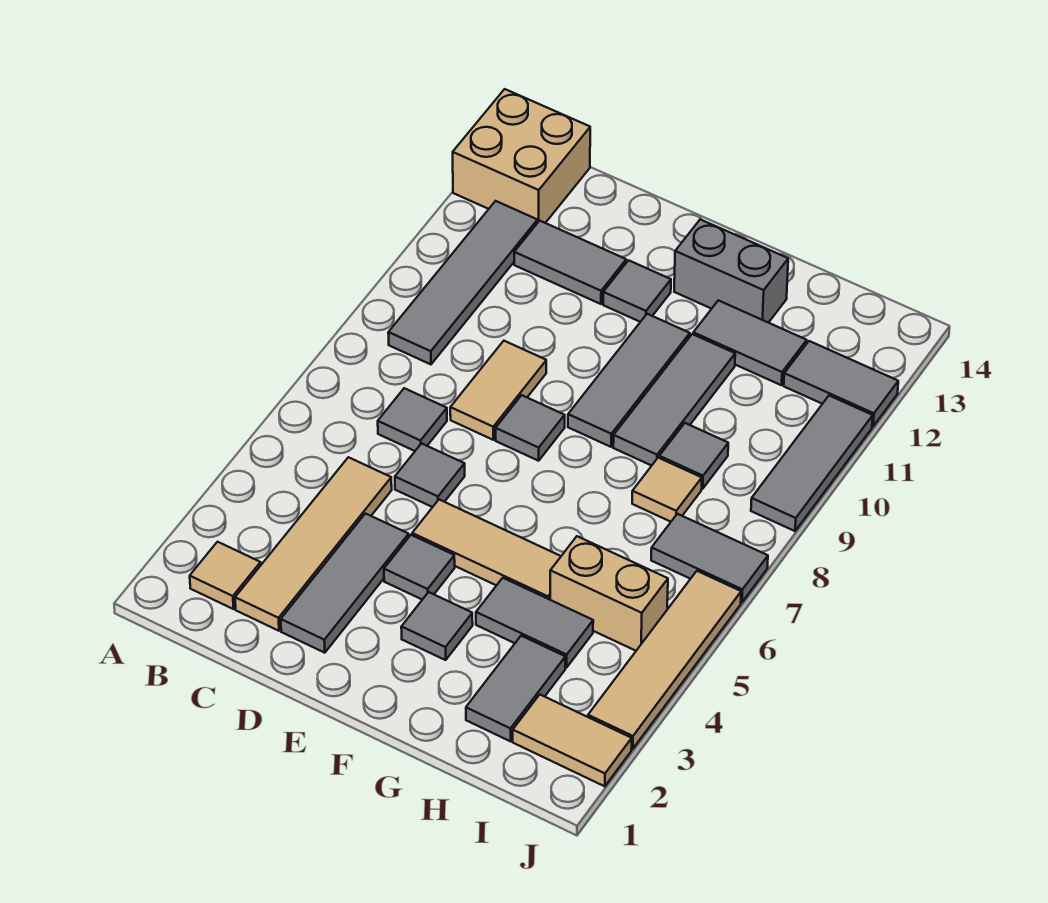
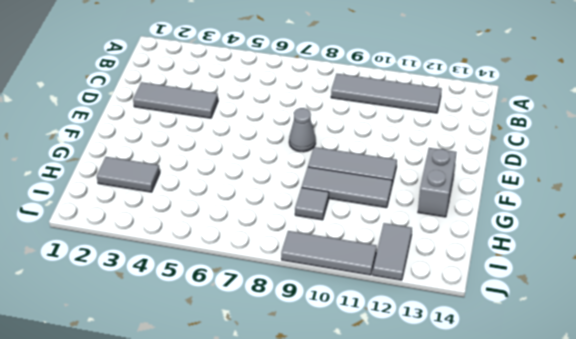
grey cone E8 level 1 -> grey tile E8 level 1
none -> tan brick A13:B14 level 1
none -> tan tile B2 level 1
none -> tan tile C2:C5 level 1

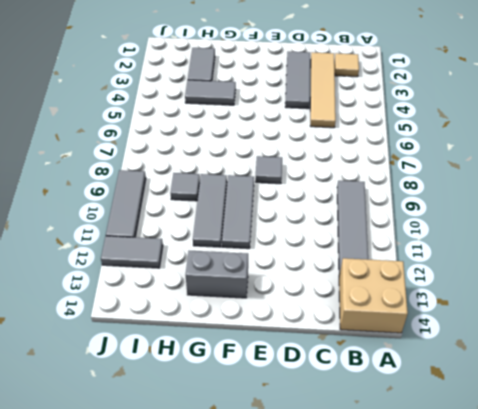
none -> grey tile C7 level 1
none -> grey tile C12:D12 level 1
none -> grey tile D6 level 1

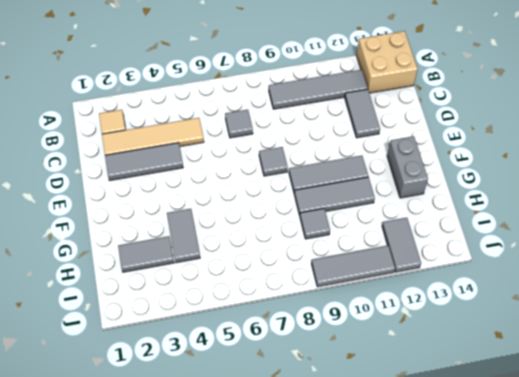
none -> grey tile D6 level 1
none -> tan tile D8:D9 level 1
none -> grey tile E4 level 1

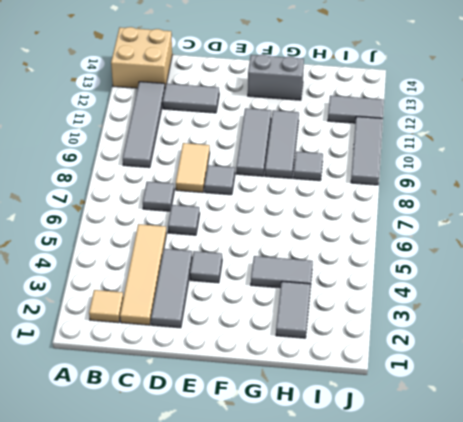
none -> tan tile E5:G5 level 1
none -> grey tile E12 level 1
none -> grey tile F3 level 1

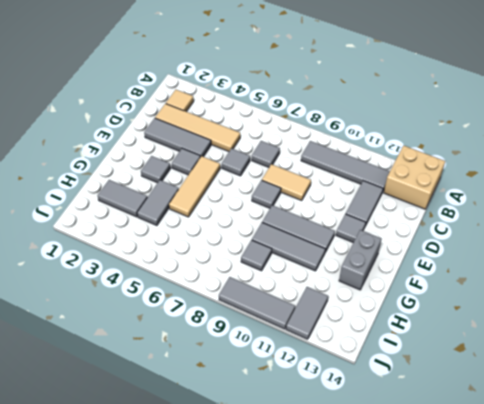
none -> grey tile G12:H12 level 1
none -> tan brick H5:I5 level 1
none -> tan tile H8 level 1

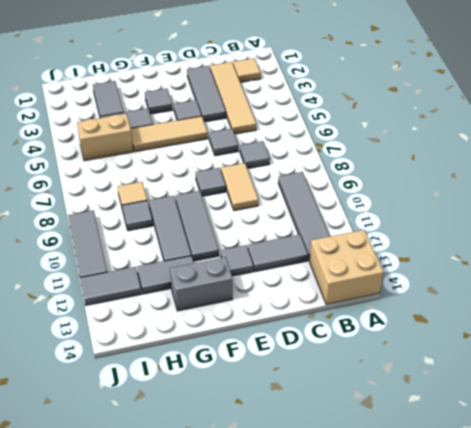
none -> tan tile I2:J2 level 1
none -> grey tile I7:J7 level 1
none -> tan tile J3:J6 level 1

